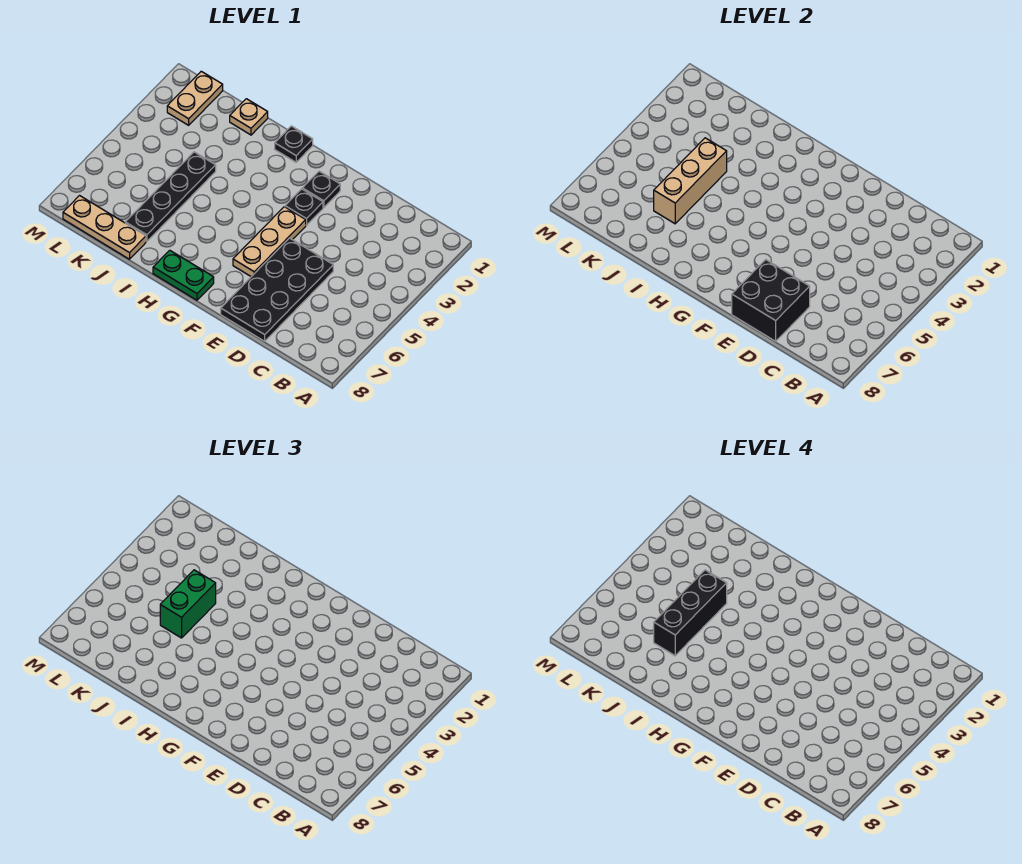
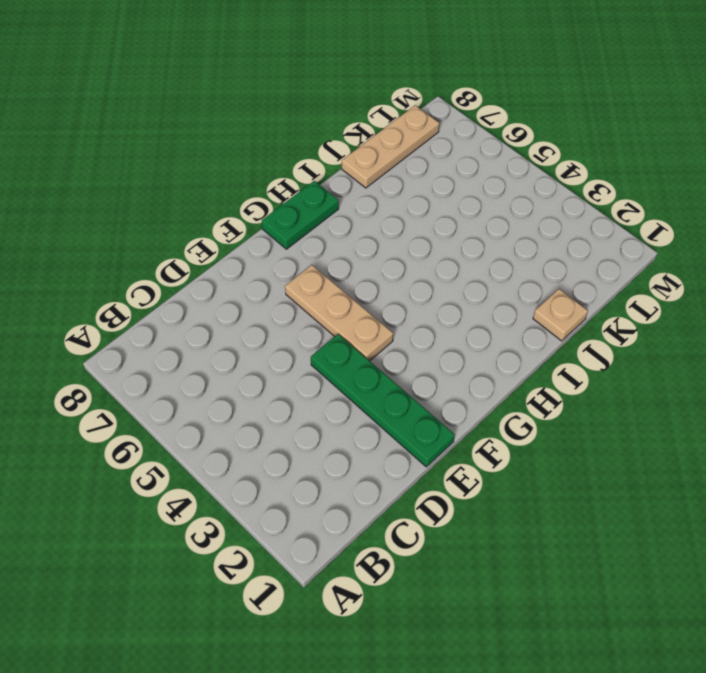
green plate E1:E4 level 1 -> none
none -> black plate D5:E8 level 1
none -> black plate F2 level 1
none -> black plate F3 level 1

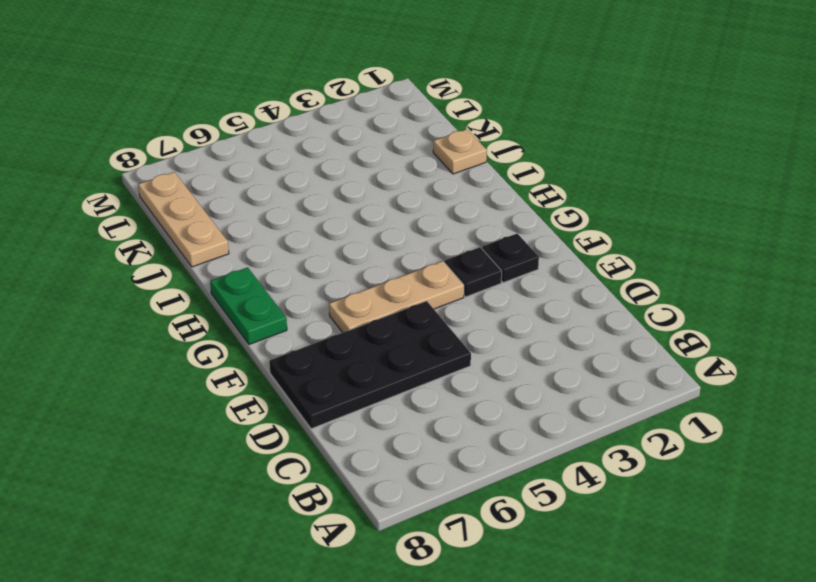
none -> black plate H1 level 1
none -> black plate J4:J7 level 1
none -> tan plate L1:L2 level 1

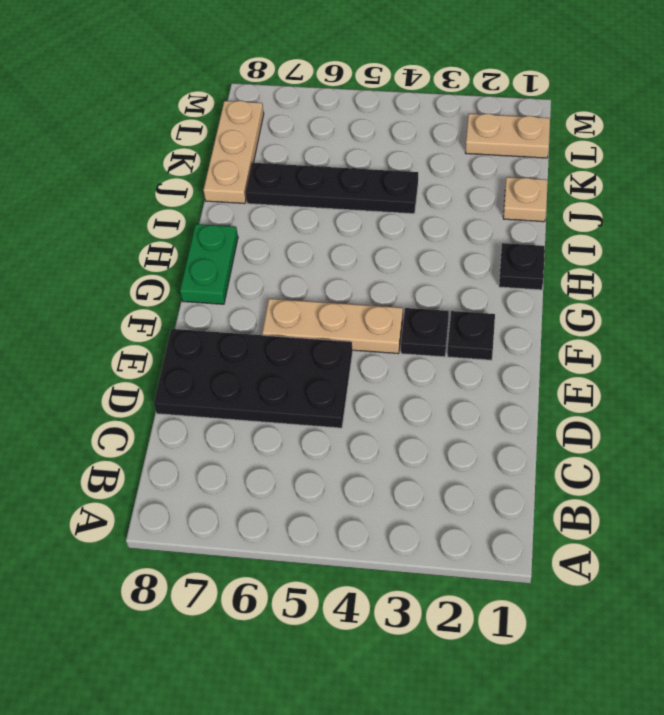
none -> black brick D7:E8 level 2
none -> tan brick J4:J6 level 2
none -> green brick J4:J5 level 3

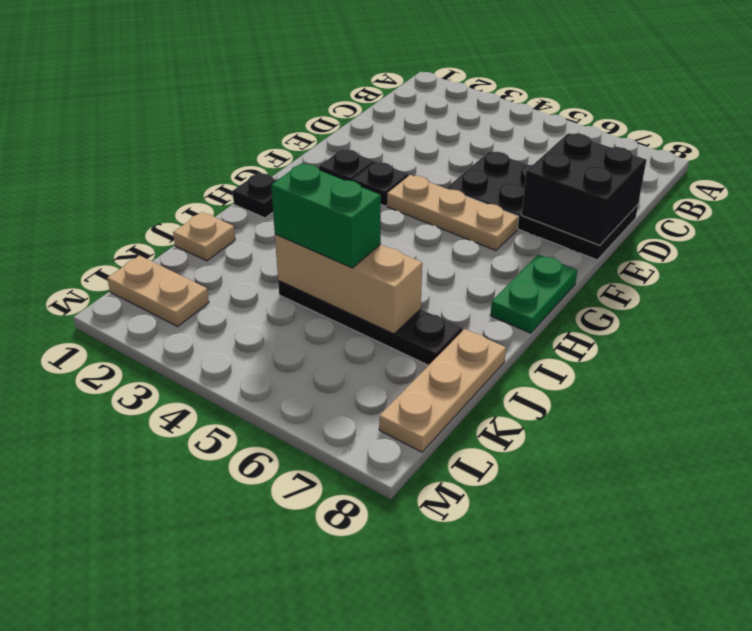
none -> black brick J4:J6 level 4

